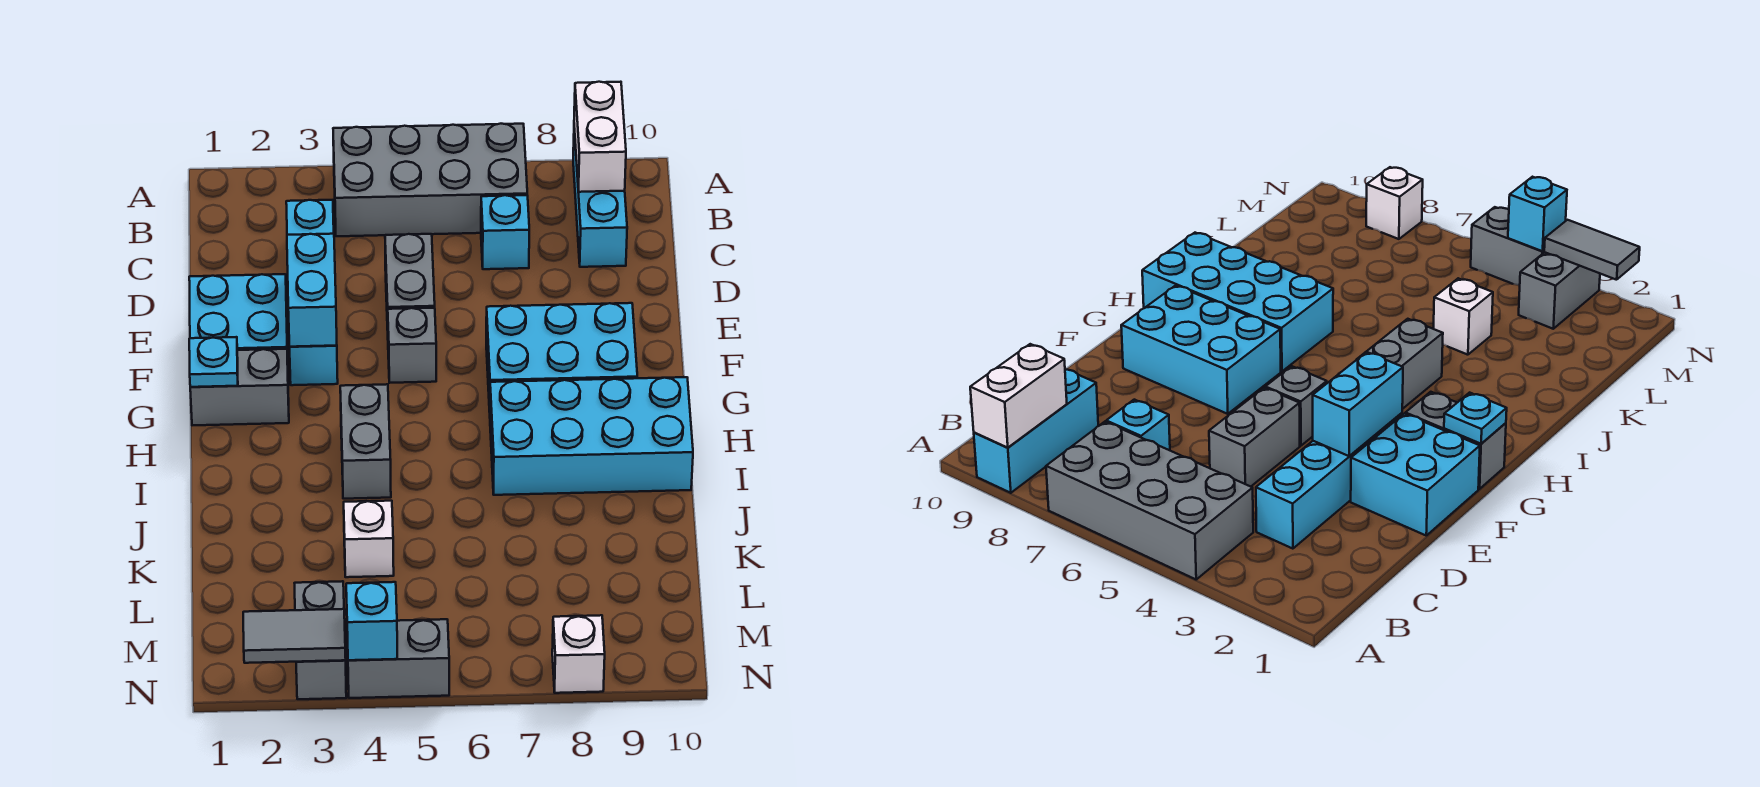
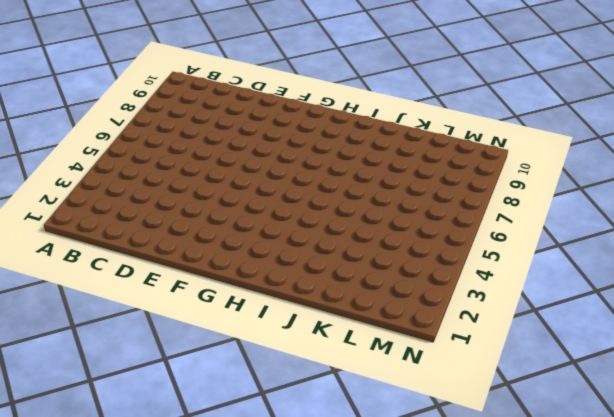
none -> grey brick A4:B7 level 1
none -> cyan brick A9:C9 level 1
none -> cyan brick C3:F3 level 1

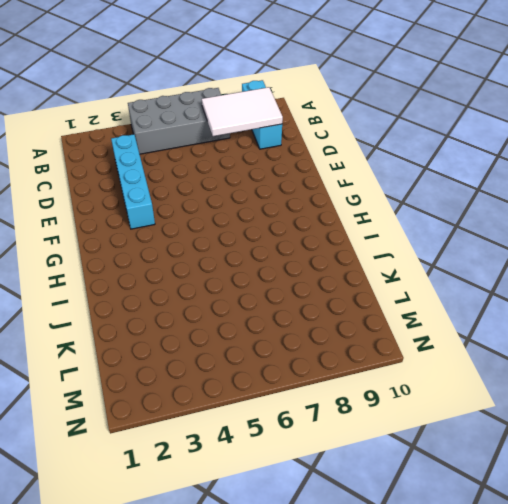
white tile B7:C9 level 2 -> white brick A9:B9 level 2
none -> cyan brick C7 level 1
none -> grey brick D5:E5 level 1
none -> cyan brick E1:F2 level 1

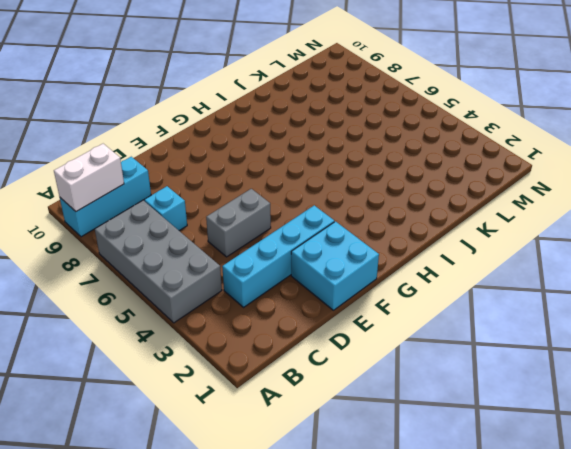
none -> grey brick F5 level 1
none -> cyan brick F7:G9 level 1
none -> grey brick G1:G2 level 1

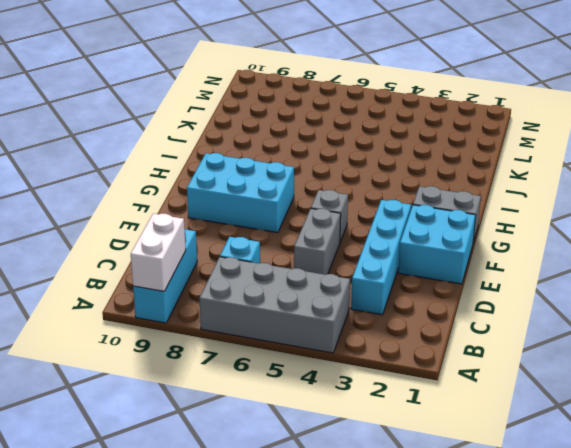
none -> grey brick H4:I4 level 1
none -> cyan brick H7:I10 level 1
none -> white brick K4 level 1

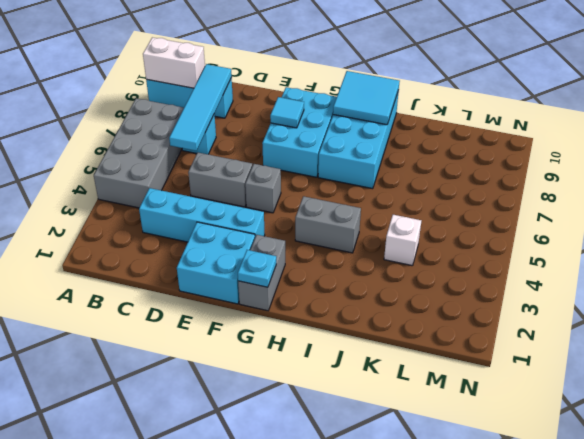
cyan tile C6:C9 level 2 -> none
cyan tile F8 level 2 -> none
cyan tile H9:I10 level 2 -> none
none -> grey brick M3:N3 level 1
none -> grey brick N4:N5 level 1
none -> white brick N8 level 1

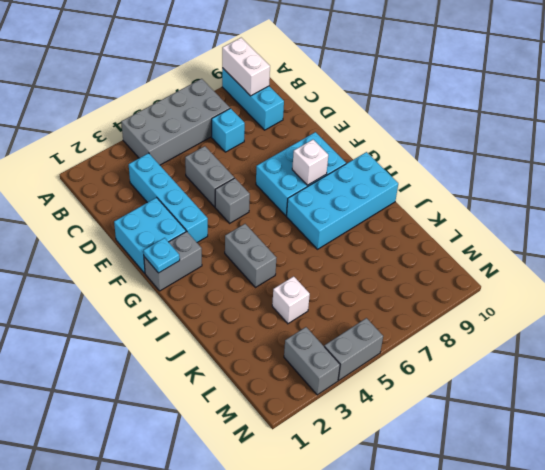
white brick G8 level 2 -> white brick N8 level 1
none -> cyan brick E3:F3 level 2
none -> grey tile N2:N3 level 2
none -> cyan brick N4 level 2

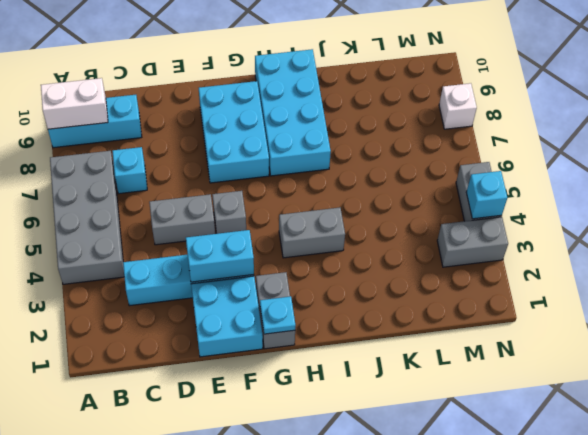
none -> white brick K4 level 1
none -> grey tile N2:N3 level 2

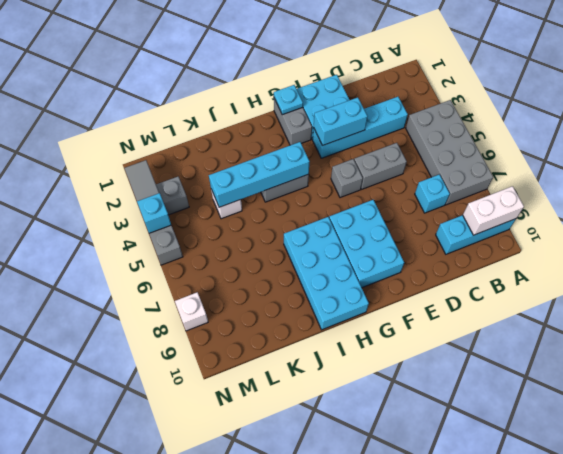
cyan brick H4:K4 level 2 -> none

